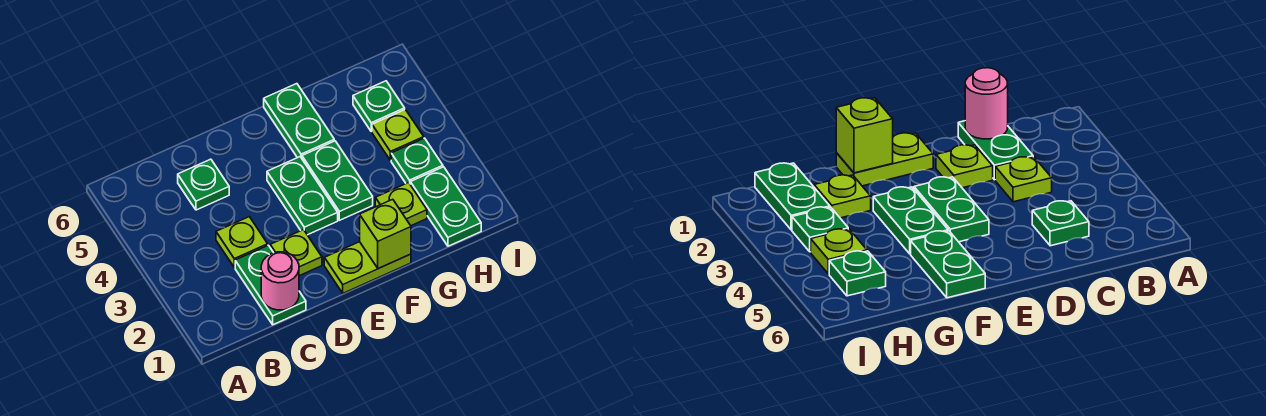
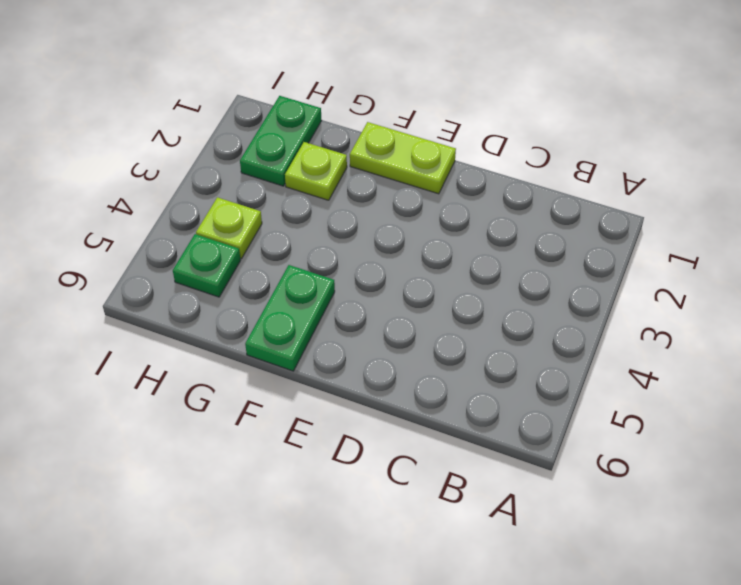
none -> green plate C1:C2 level 1
none -> lime plate C3 level 1
none -> green plate C5 level 1

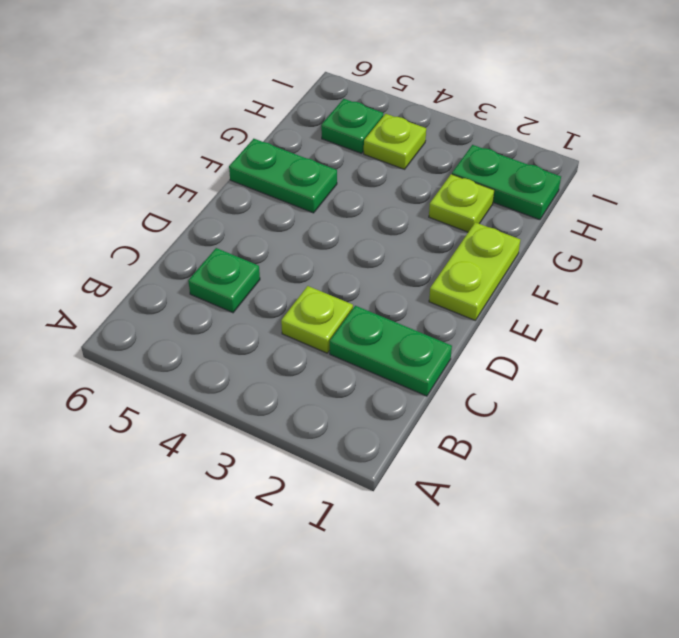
none -> lime plate D2 level 1
none -> green plate E3:E4 level 1
none -> green plate F3:F4 level 1

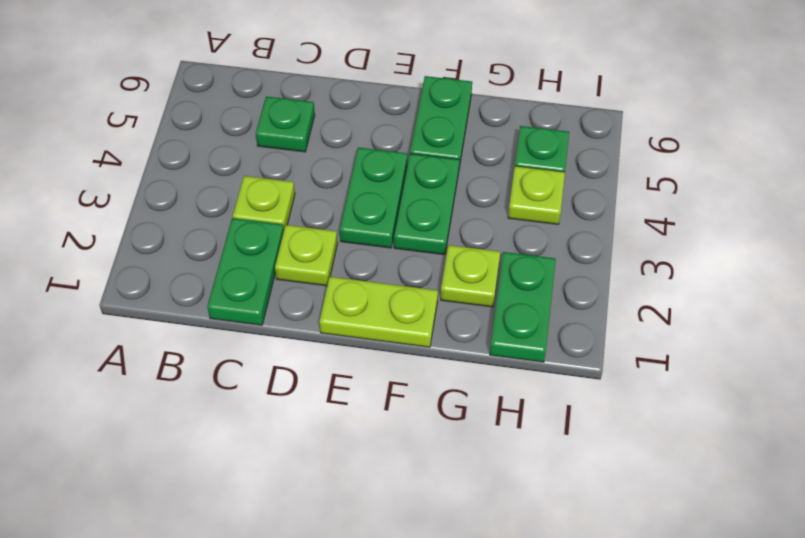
none -> green plate H3 level 1
none -> pink round brick C1 level 2
none -> lime brick F1 level 2

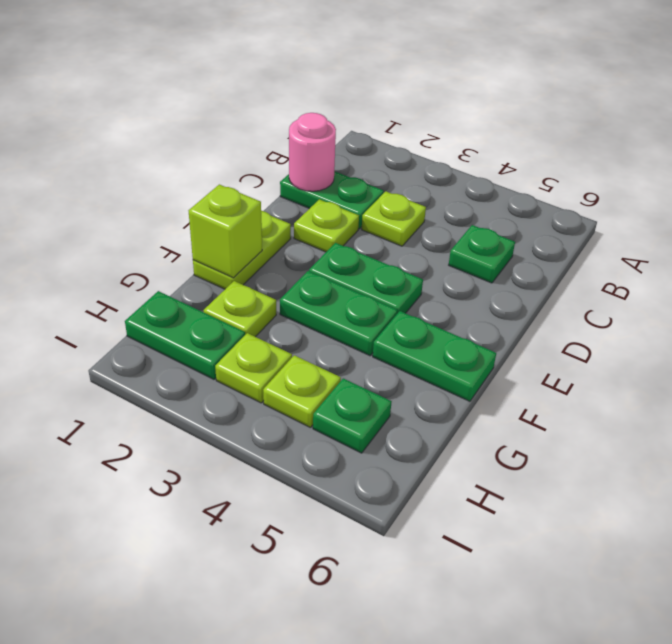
lime plate H3 level 1 -> green plate H3 level 1

